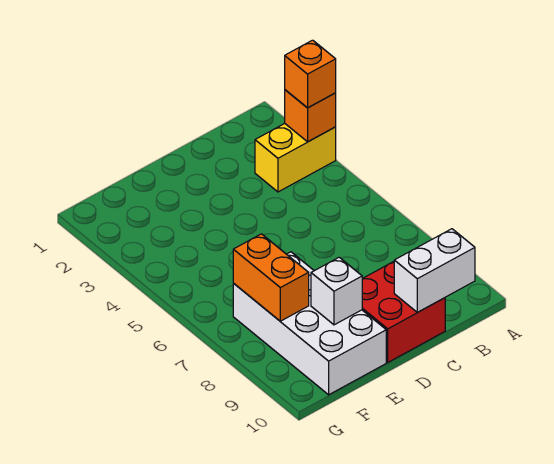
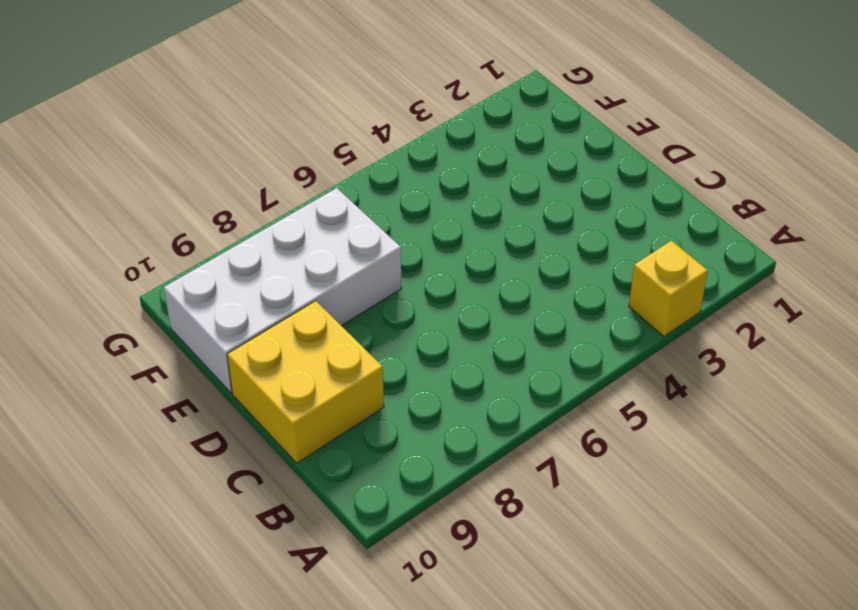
yellow brick A3 level 1 -> yellow brick A3:B3 level 1
yellow brick C9:D10 level 1 -> red brick C9:D10 level 1
none -> orange brick A3 level 2
none -> white brick B10:C10 level 2

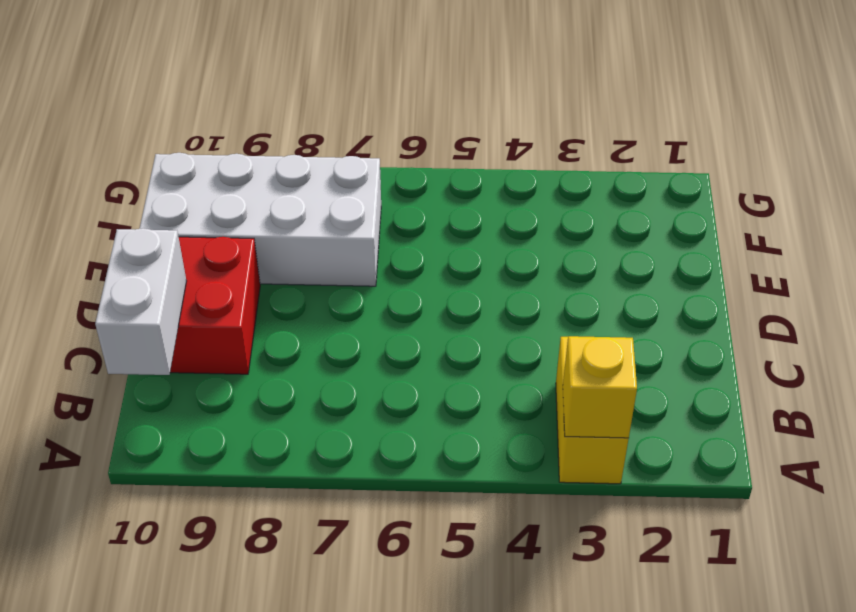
yellow brick A3 level 2 -> orange brick A3 level 2
none -> white brick E9 level 2
none -> orange brick F7:F8 level 2

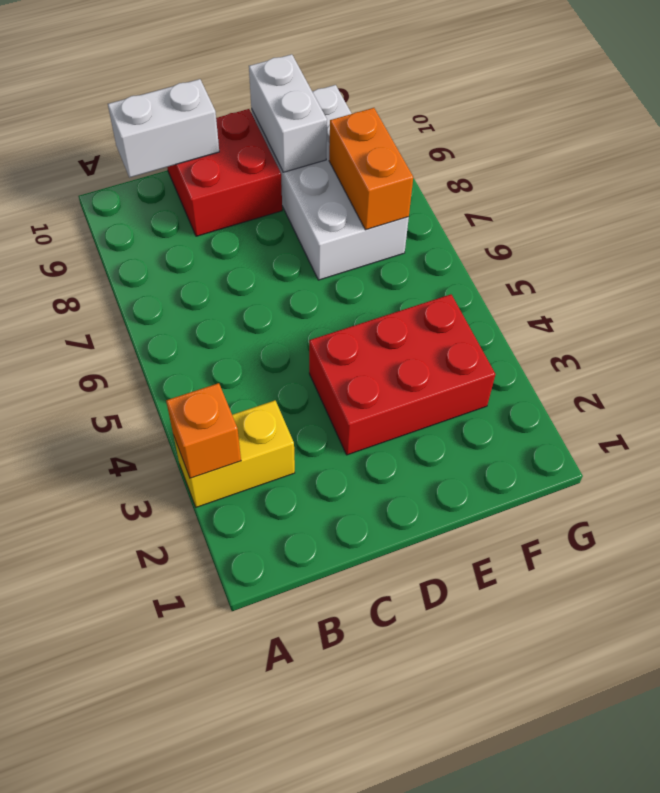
red brick D3:F4 level 1 -> none
white brick E9:E10 level 2 -> white brick E9 level 2
none -> orange brick A3 level 3

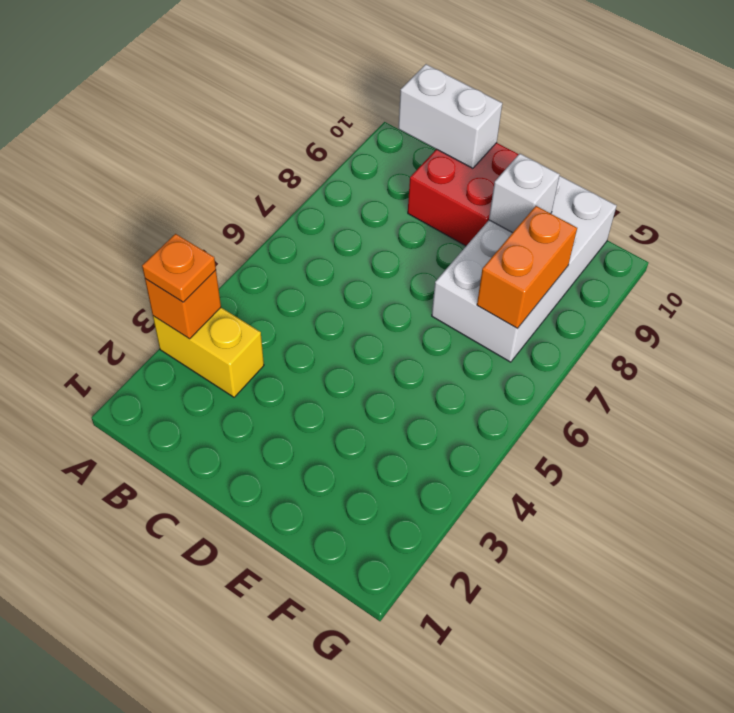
orange plate A3 level 3 -> orange brick A3 level 3

